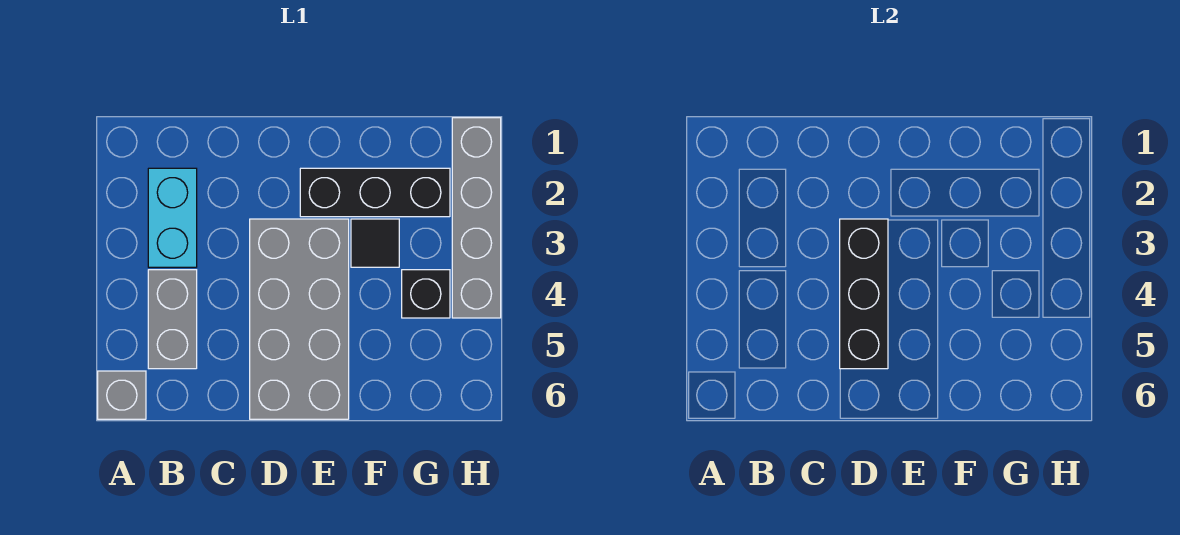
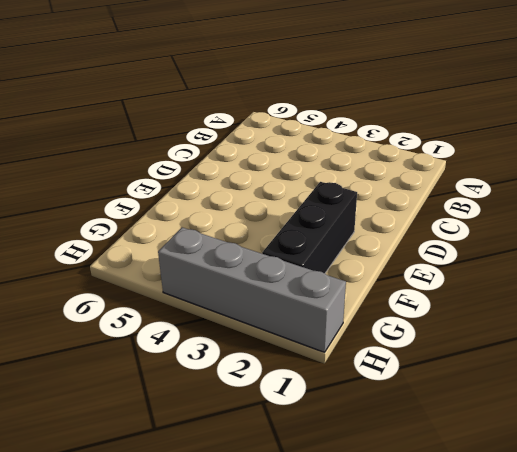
none -> grey brick A6 level 1
none -> cyan brick B2:B3 level 1

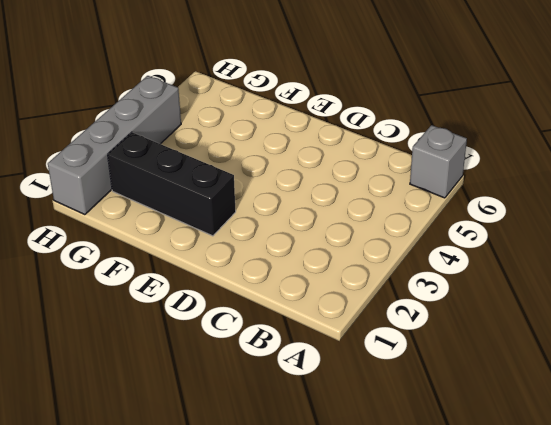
none -> cyan brick B2:B3 level 1
none -> grey brick B4:B5 level 1

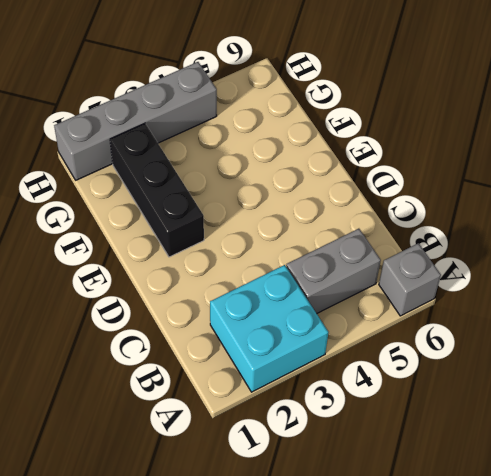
cyan brick A2:B3 level 1 -> cyan brick B2:B3 level 1
none -> grey brick D3:E6 level 1
none -> black tile F3 level 1

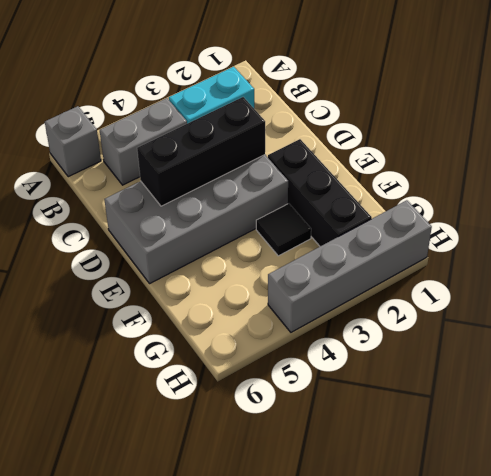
none -> black brick G4 level 1

